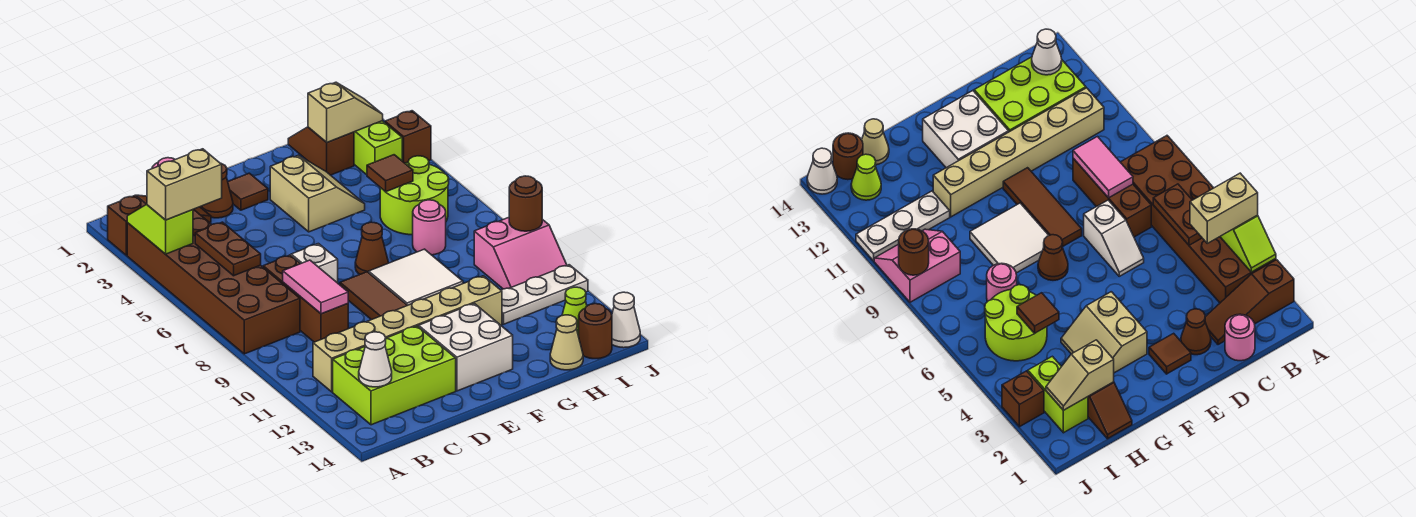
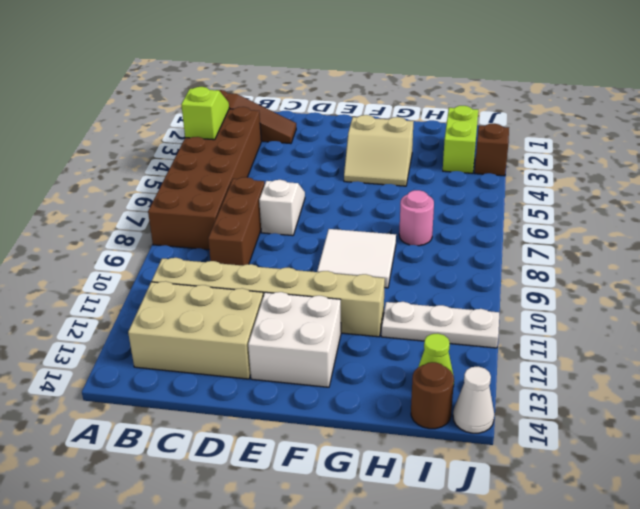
tan brick B12:D13 level 1 -> lime brick B12:D13 level 1
tan slope F3:G4 level 1 top 3 -> tan slope F3:G4 level 1 top F
none -> pink round brick C1 level 1
none -> brown cone D2 level 1
none -> brown tile E2 level 1
none -> brown tile E8:E10 level 1

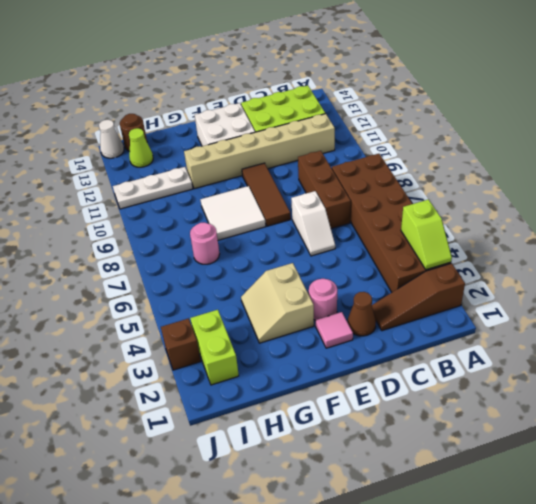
pink tile E2 level 1 -> brown tile E2 level 1
pink round brick E3 level 1 -> pink round brick C1 level 1
none -> brown cone F7 level 1
none -> brown slope H1:H2 level 1 top 2
none -> lime round brick H5:I6 level 1
none -> tan cone H14 level 1

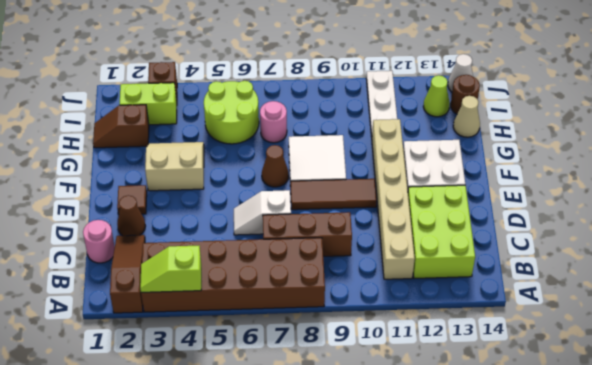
none -> pink slope I9:J10 level 1 top 9
none -> brown plate B5:B6 level 2
none -> white cone B13 level 2
none -> pink tile C8:C9 level 2

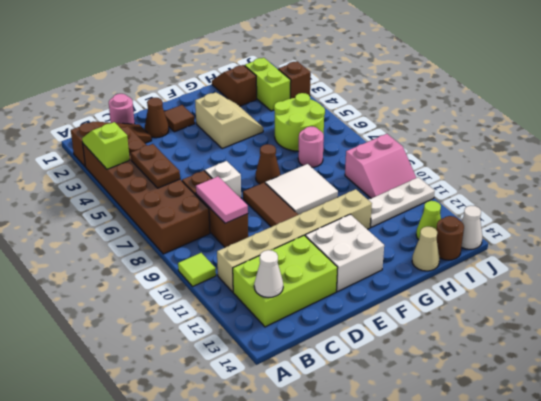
lime tile A10 level 1 -> none
none -> tan slope H2:I2 level 2 top H
none -> brown tile H5 level 2
none -> brown round brick J9 level 2
none -> tan brick A4:B4 level 3

